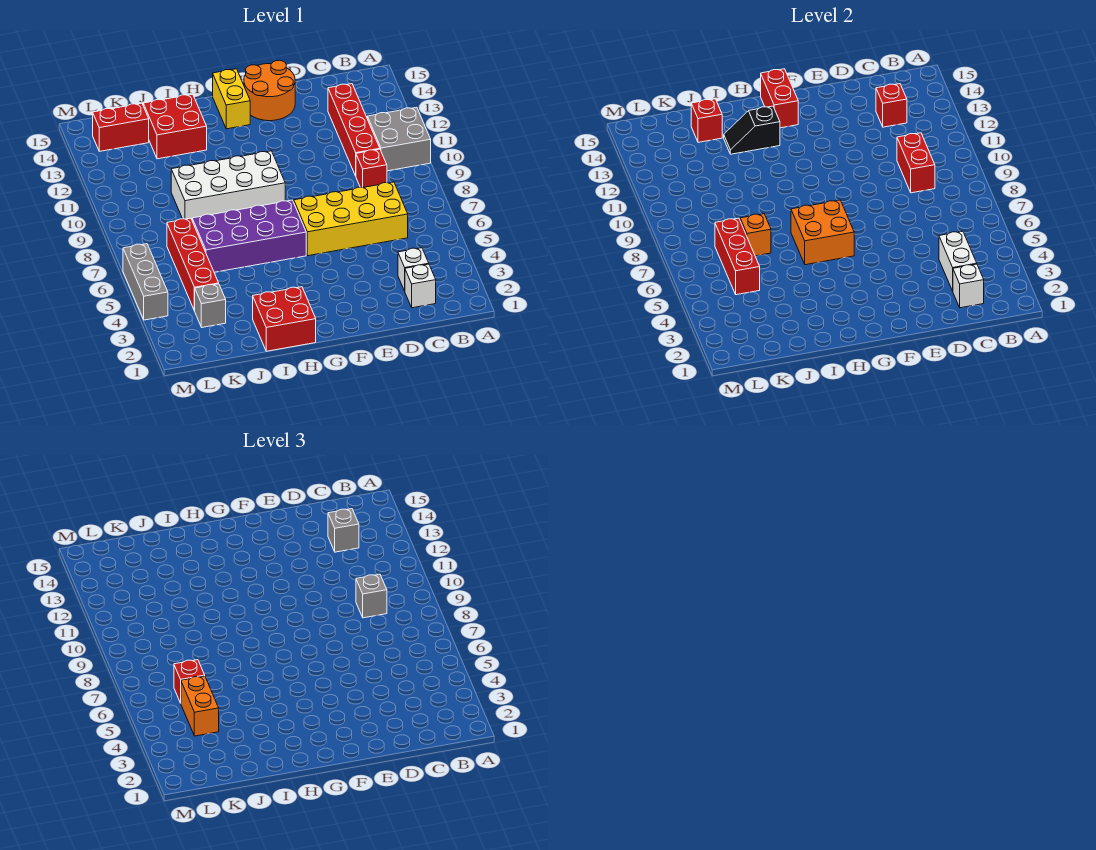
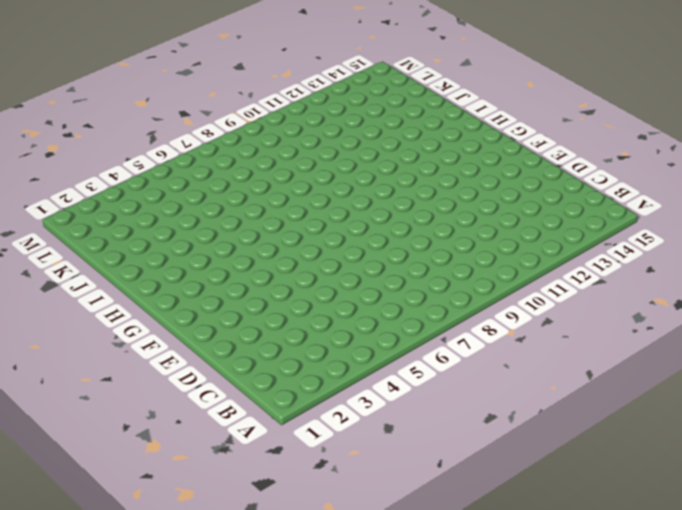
none -> grey brick A10:B11 level 1
none -> white brick C2 level 1
none -> white brick C3 level 1
none -> yellow brick C6:F7 level 1

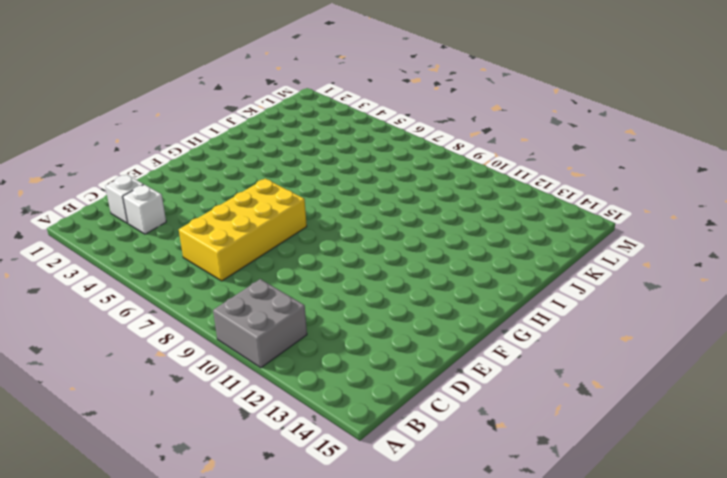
none -> red brick C9 level 1
none -> red brick C10:C13 level 1
none -> orange round brick E14:F15 level 1
none -> purple brick G6:J7 level 1

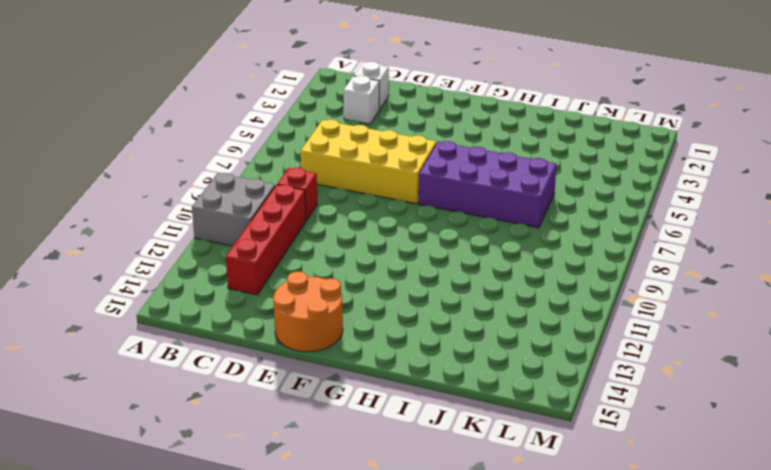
none -> white brick G9:J10 level 1
none -> yellow brick G14:G15 level 1
none -> red brick H1:I2 level 1
none -> red brick I13:J14 level 1

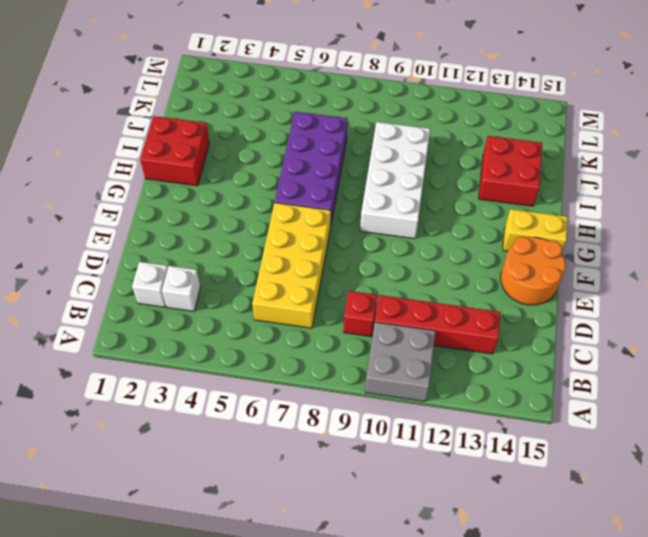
none -> grey brick K3 level 1
none -> red brick K4:K7 level 1
none -> red brick K14:L14 level 1
none -> grey brick M4:M6 level 1

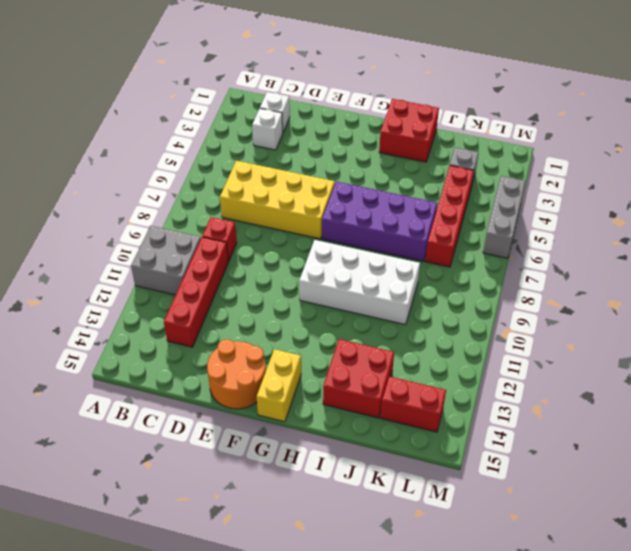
none -> white brick C2 level 2
none -> white brick C3:C4 level 2
none -> red brick C9:C10 level 2
none -> red brick C13 level 2

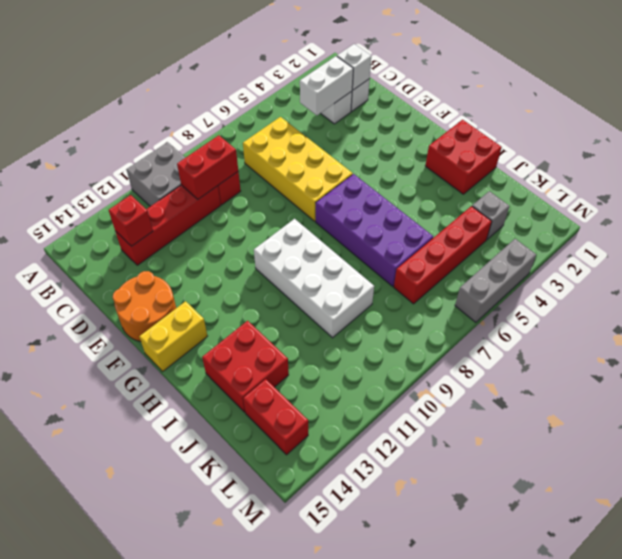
none -> orange brick G6:H7 level 2
none -> red brick G14:G15 level 2
none -> black slope H13:I13 level 2 top H
none -> orange brick J7 level 2

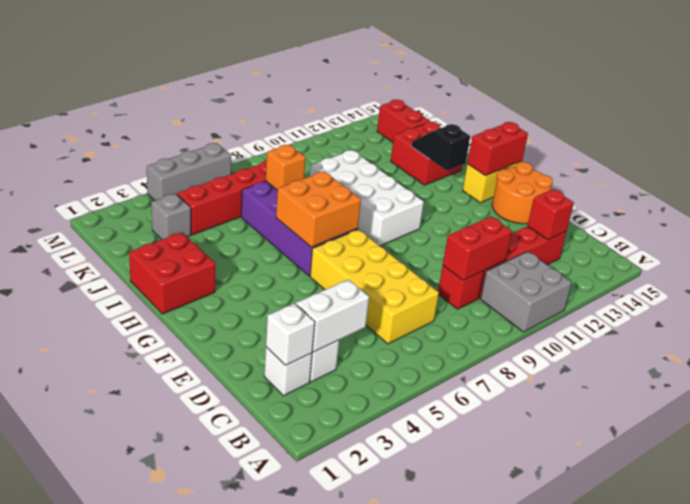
none -> red brick J14 level 2
none -> red brick K5:K7 level 2
none -> grey brick C9 level 3
none -> grey brick C13 level 3

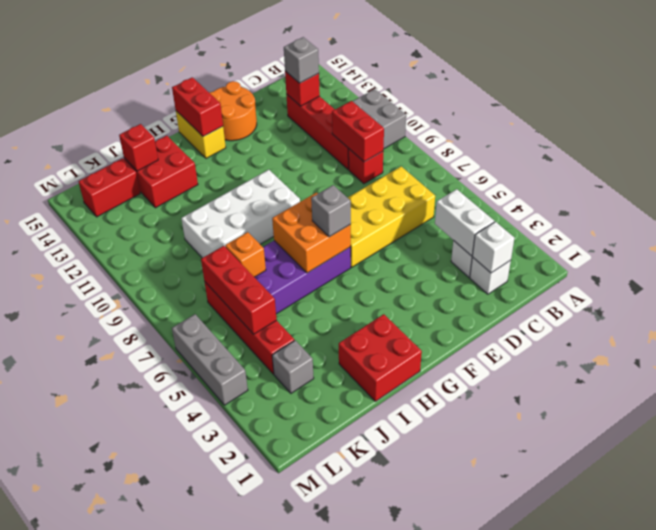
grey brick G6 level 3 -> grey brick C9 level 3
none -> black slope H13:I13 level 2 top H
none -> orange brick K4:K5 level 3
none -> red brick K6 level 3

